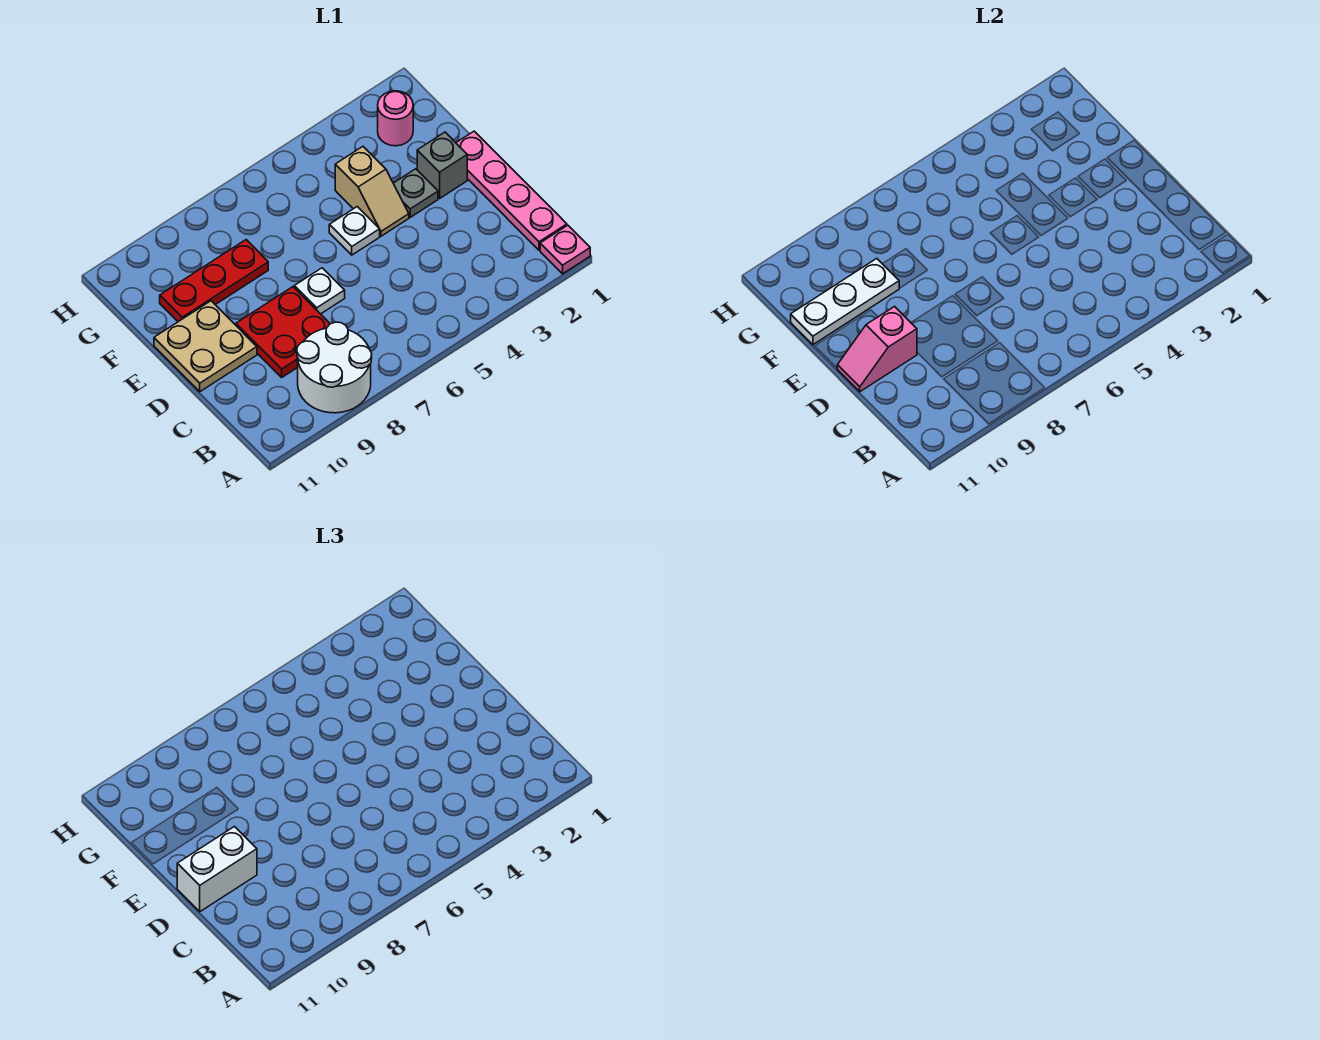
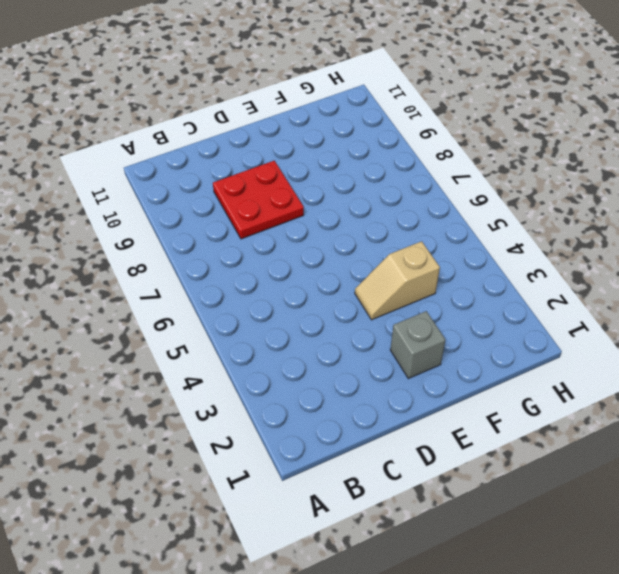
none -> pink plate A1 level 1
none -> white round brick A8:B9 level 1
none -> pink plate B1:E1 level 1

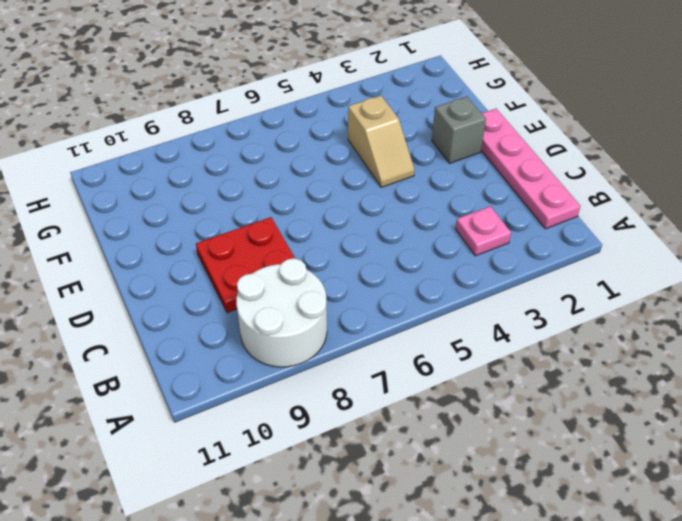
pink plate B3 level 1 -> pink plate A1 level 1
none -> white plate D7 level 1
none -> tan plate D10:E11 level 1
none -> grey plate E3 level 1

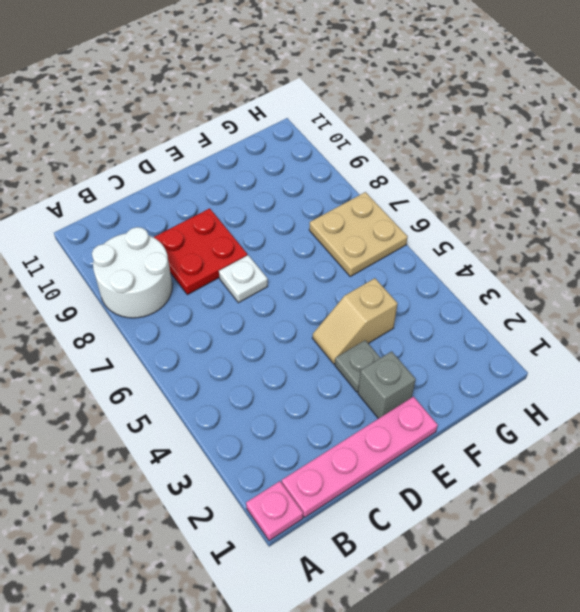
tan plate G6:H7 level 1 -> tan plate D10:E11 level 1
none -> white plate E5 level 1
none -> red plate F8:F10 level 1
none -> pink round brick G2 level 1

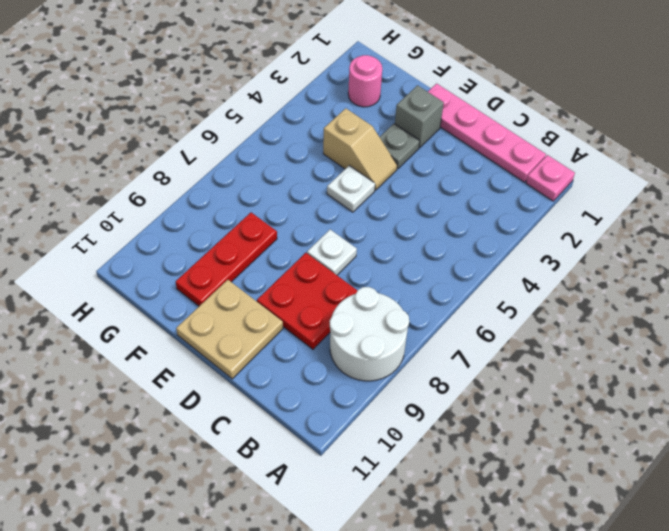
none -> pink slope D10:D11 level 2 top 10
none -> white plate F9:F11 level 2
none -> white brick D10:D11 level 3

